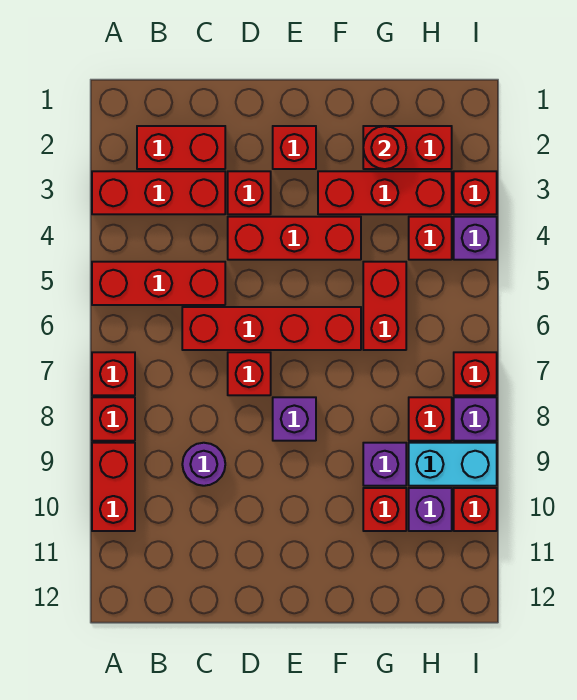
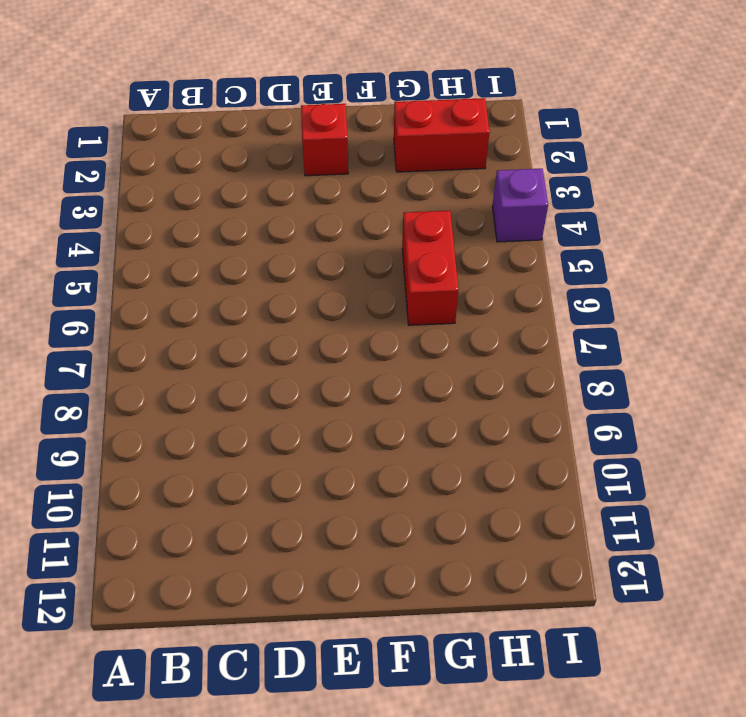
none -> red brick A3:C3 level 1
none -> red brick A5:C5 level 1
none -> red brick A7 level 1

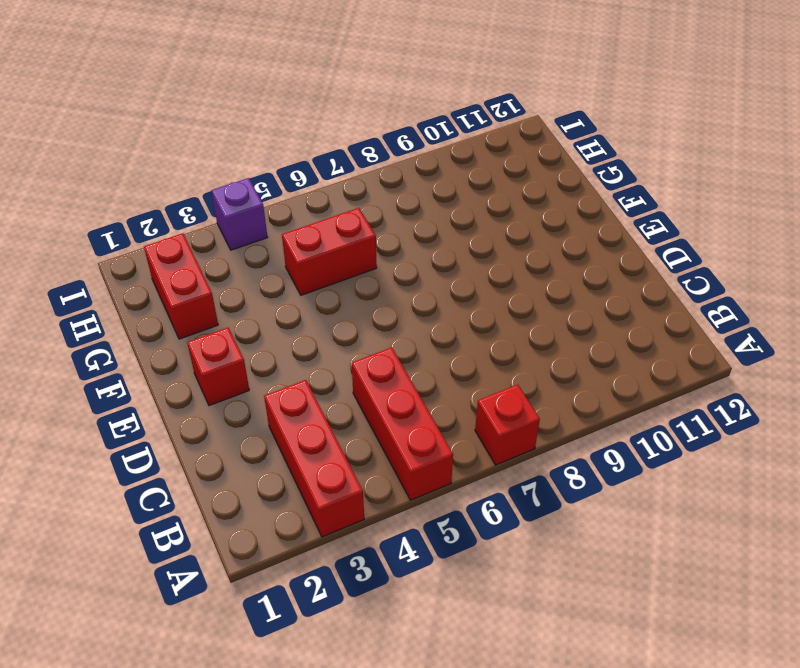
none -> red brick A8 level 1
none -> red brick A9:A10 level 1
none -> red brick B2:C2 level 1

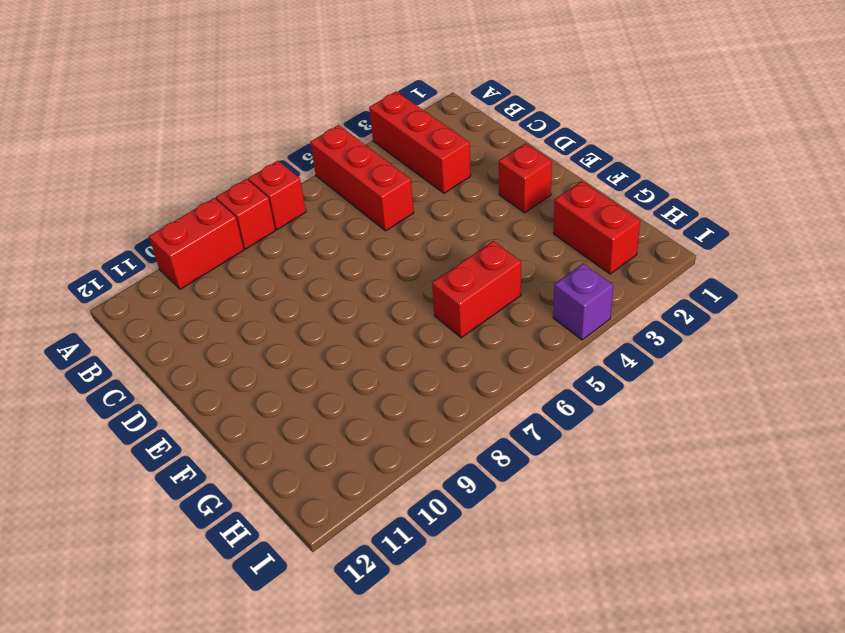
none -> red brick B2:C2 level 1
none -> red brick C6:F6 level 1
none -> purple round brick C9 level 1

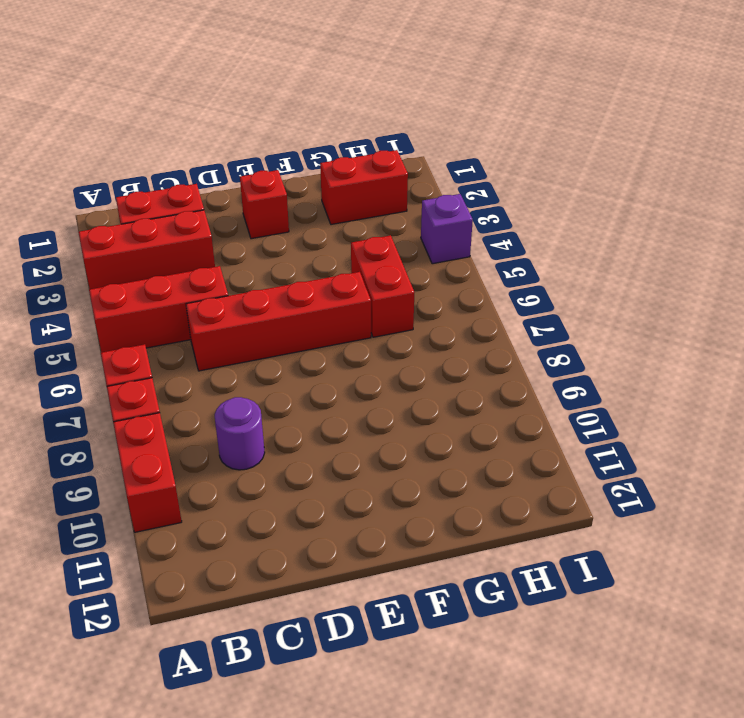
none -> red brick D3 level 1
none -> red brick D4:F4 level 1
none -> red brick D7 level 1

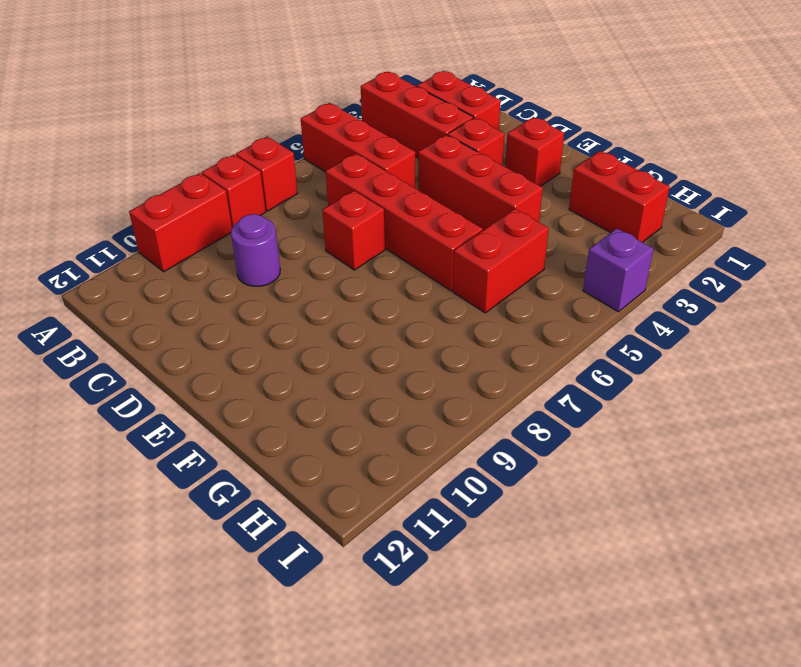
none -> purple brick E8 level 1
none -> red brick F3:H3 level 1
none -> purple brick G9 level 1

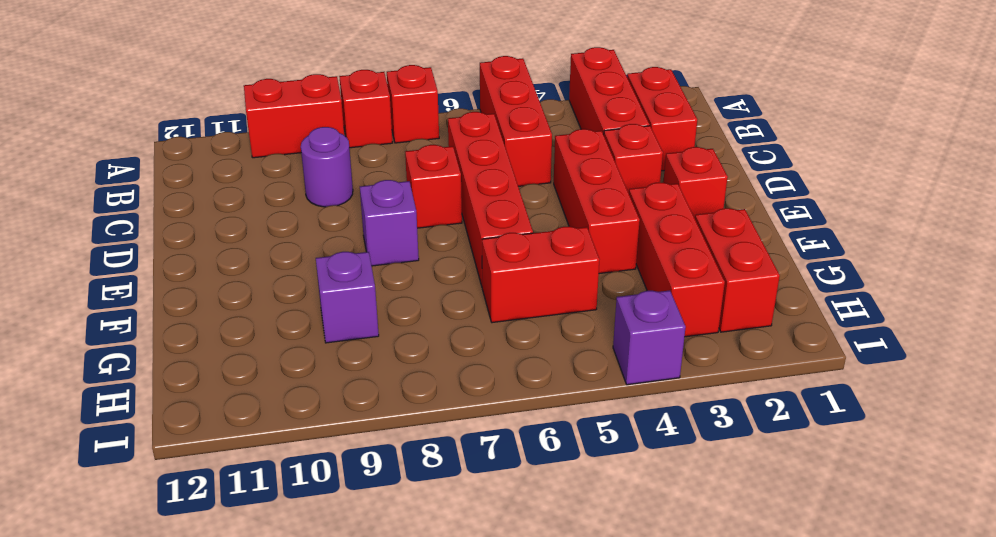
none -> red brick G10 level 1
none -> red brick H4 level 1
none -> red brick H8 level 1

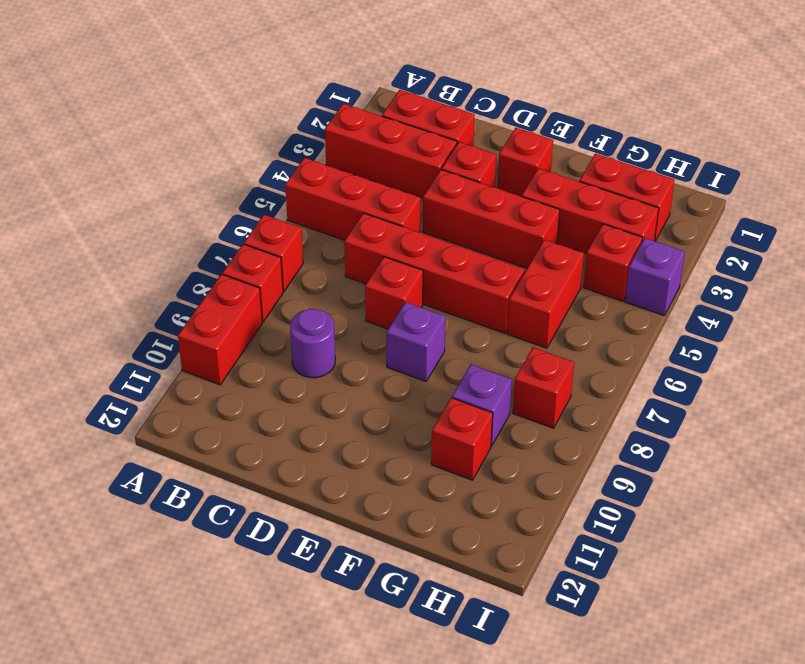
none -> cyan brick H9:I9 level 1
none -> purple brick H10 level 1
none -> red brick I3 level 1

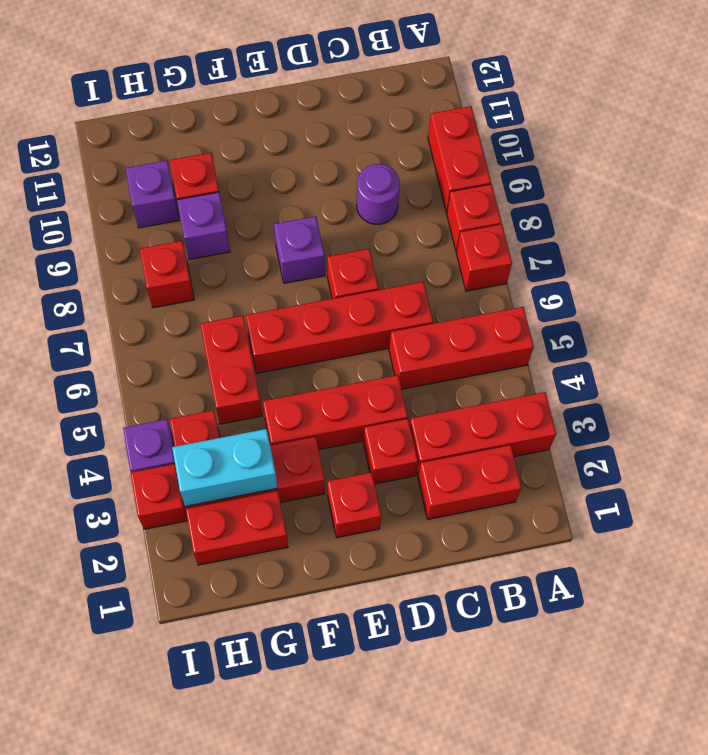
cyan brick G3:H3 level 2 -> cyan brick H9:I9 level 1
none -> red brick I7 level 1
none -> purple brick I8 level 1
none -> red brick I10 level 1

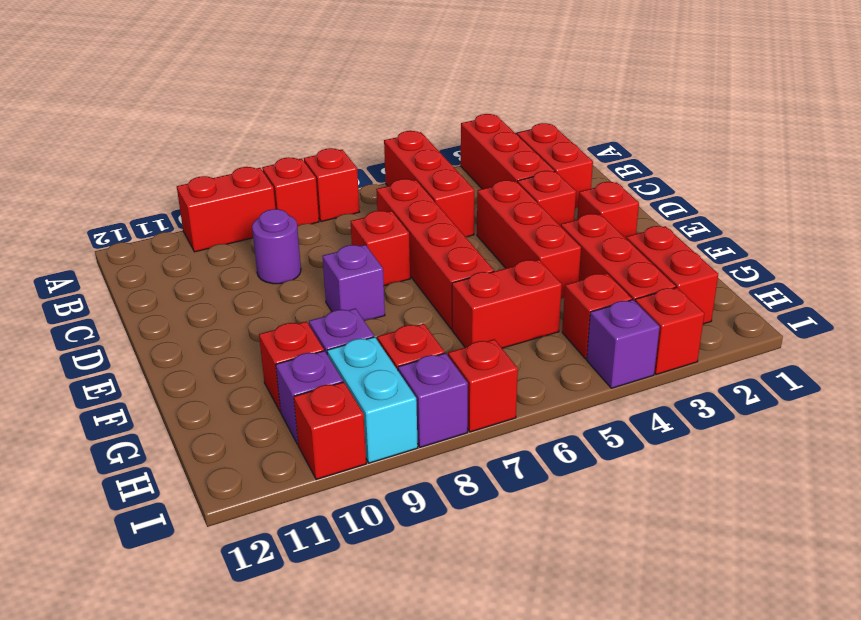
none -> red round brick G2 level 2

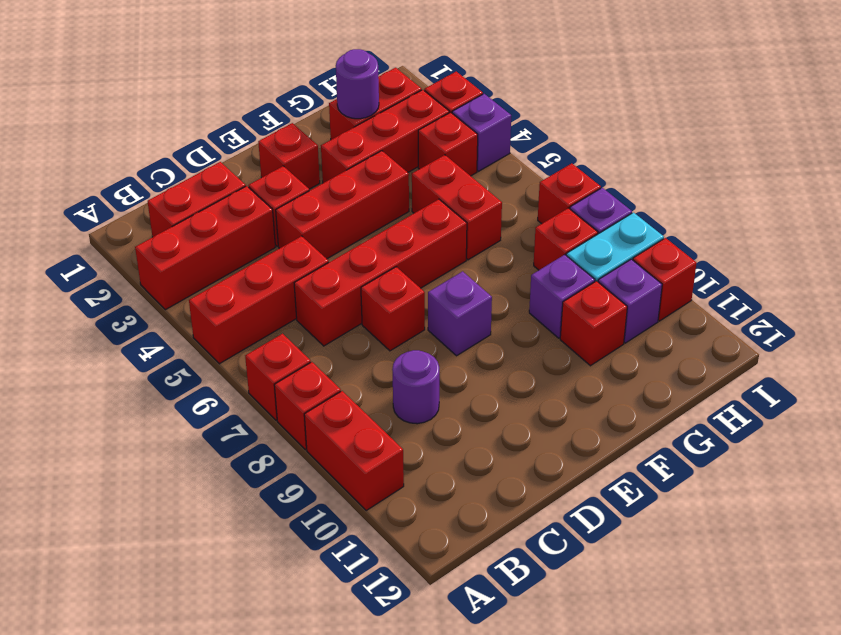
purple round brick G2 level 2 -> red round brick G2 level 2

